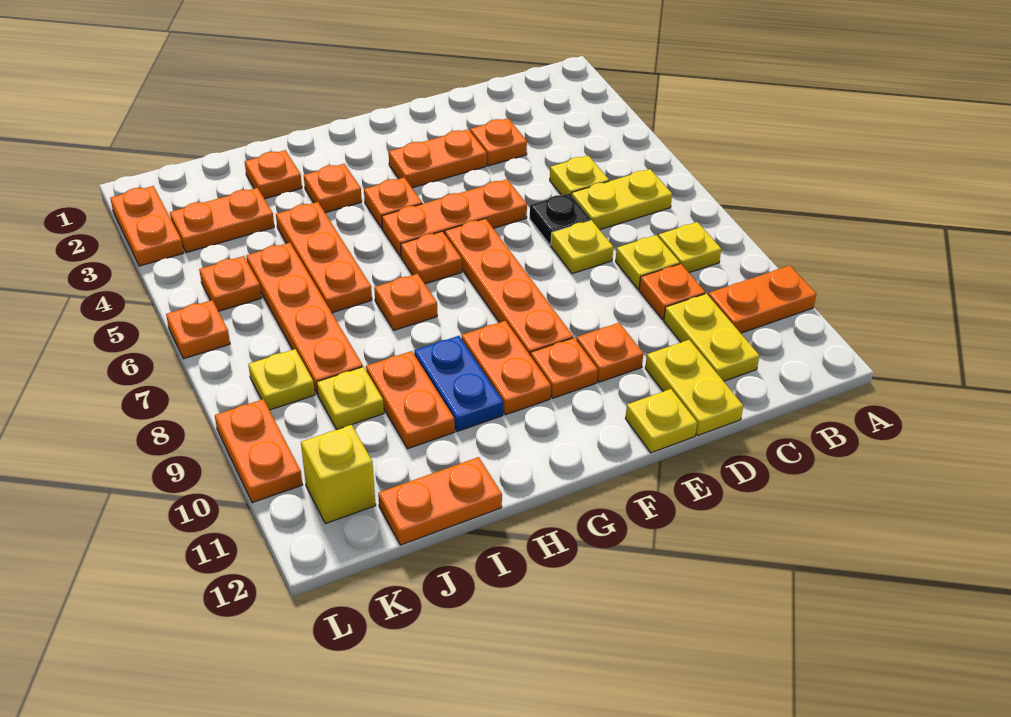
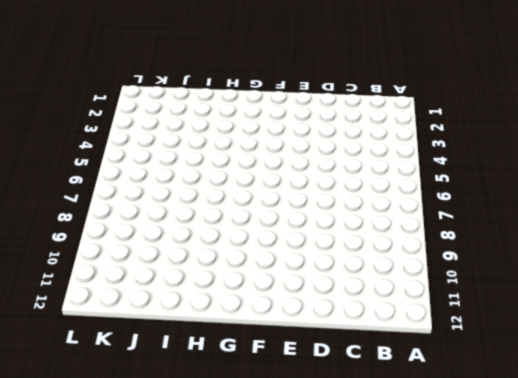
none -> orange plate A10:B10 level 1
none -> yellow plate B6:C6 level 1
none -> yellow plate B8 level 1
none -> yellow plate C5 level 1

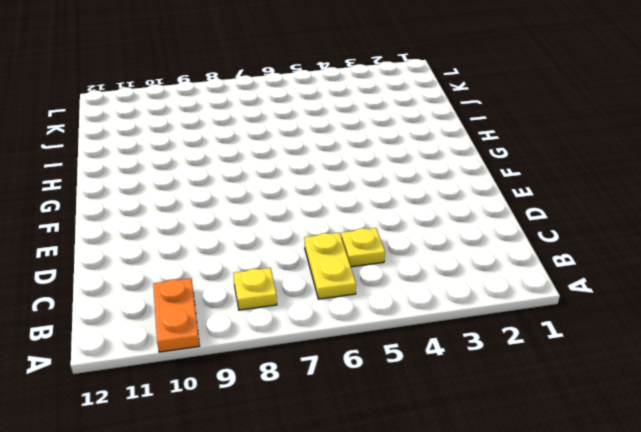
none -> yellow plate C8 level 1
none -> orange plate C9 level 1
none -> yellow plate C10:C11 level 1
none -> orange plate D3 level 1

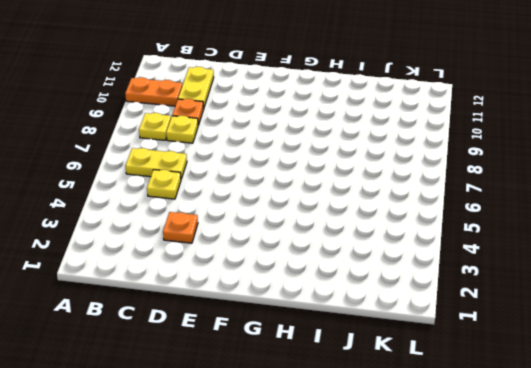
none -> black plate D6 level 1
none -> yellow plate D7 level 1
none -> yellow plate D11:D12 level 1
none -> orange plate E3:F3 level 1

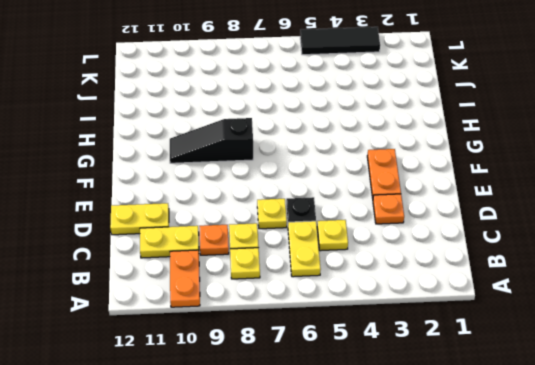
black slope G8:G10 level 1 top 8 -> orange plate G9:G10 level 1
black tile L3:L5 level 1 -> orange plate L2:L3 level 1
none -> orange plate E5:G5 level 1
none -> orange plate E10 level 1
none -> yellow plate E12 level 1
none -> orange plate F6:F9 level 1

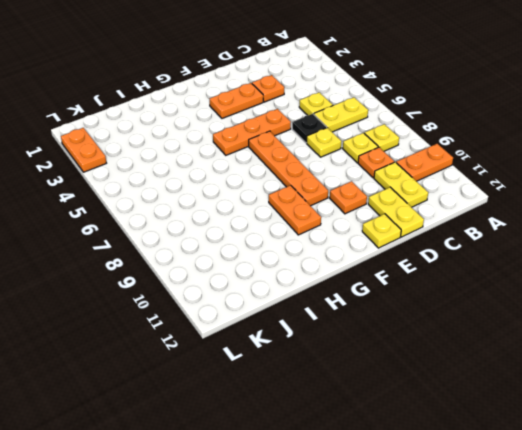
none -> orange plate F10 level 1
none -> orange plate G4 level 1
none -> orange plate G6 level 1
none -> orange plate H3 level 1

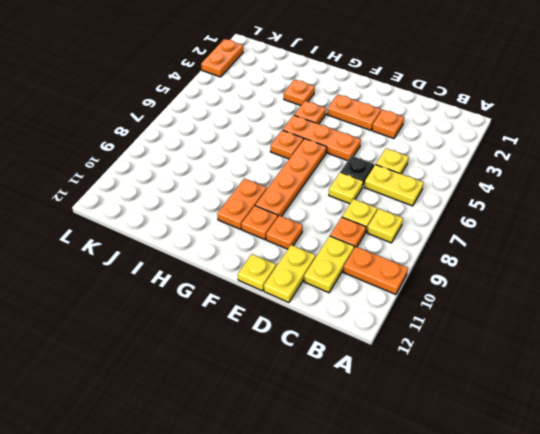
none -> orange plate H7 level 1
none -> blue plate H9:H10 level 1
none -> orange plate I2 level 1
none -> orange plate I4:I6 level 1

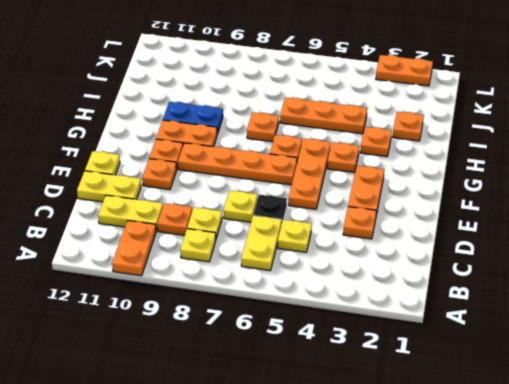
none -> orange plate I9:I10 level 1
none -> orange plate I12:J12 level 1
none -> orange plate J3:K3 level 1
none -> orange plate J5:J8 level 1

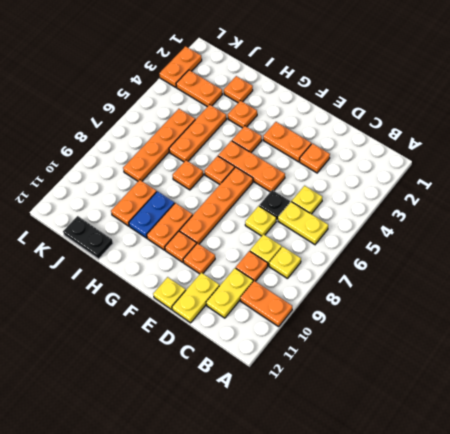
black plate I12:J12 level 1 -> orange plate I12:J12 level 1
none -> yellow plate J9 level 1
none -> orange plate K5 level 1
none -> yellow plate K8 level 1
none -> yellow brick K11 level 1

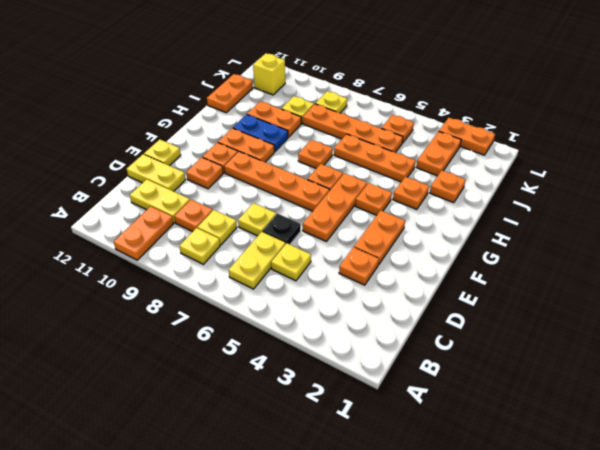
none -> orange plate L6 level 1
none -> orange plate L9:L10 level 1

